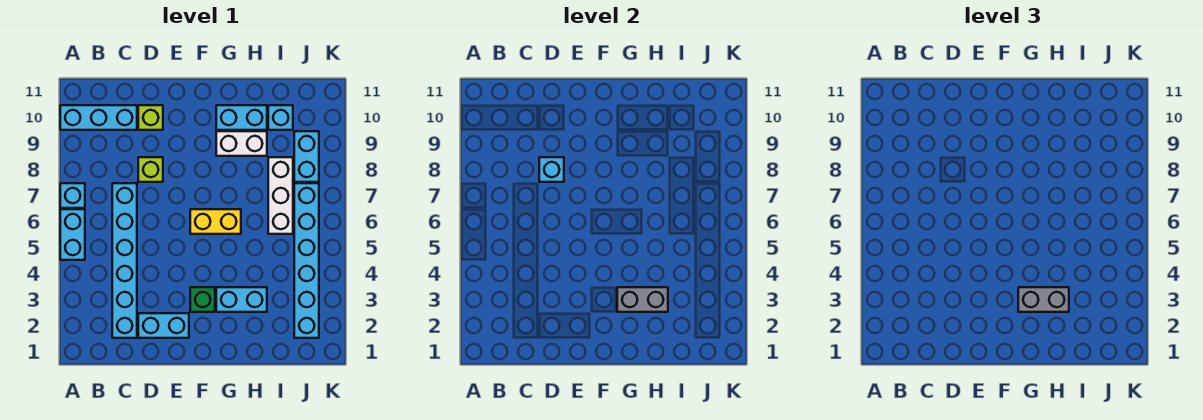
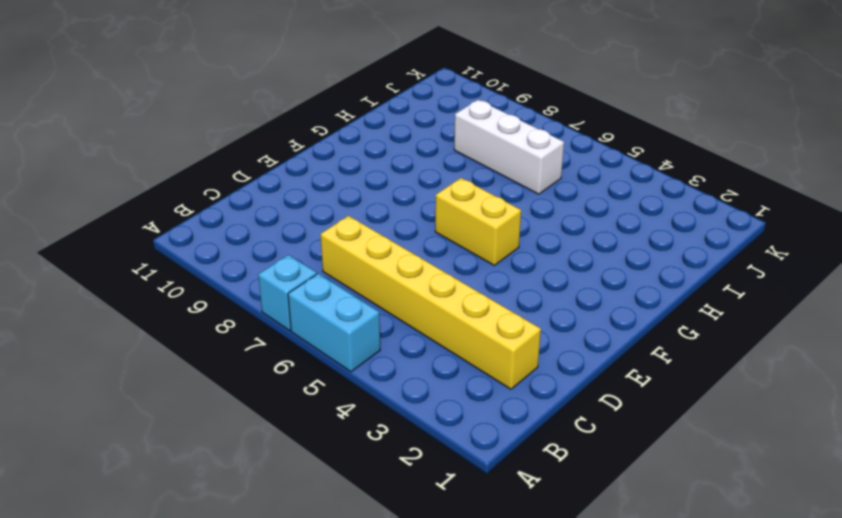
yellow brick C2:C7 level 1 -> cyan brick C2:C7 level 1
yellow brick F5:F6 level 1 -> yellow brick F6:G6 level 1
none -> cyan brick A10:C10 level 1
none -> cyan brick D2:E2 level 1
none -> lime brick D8 level 1

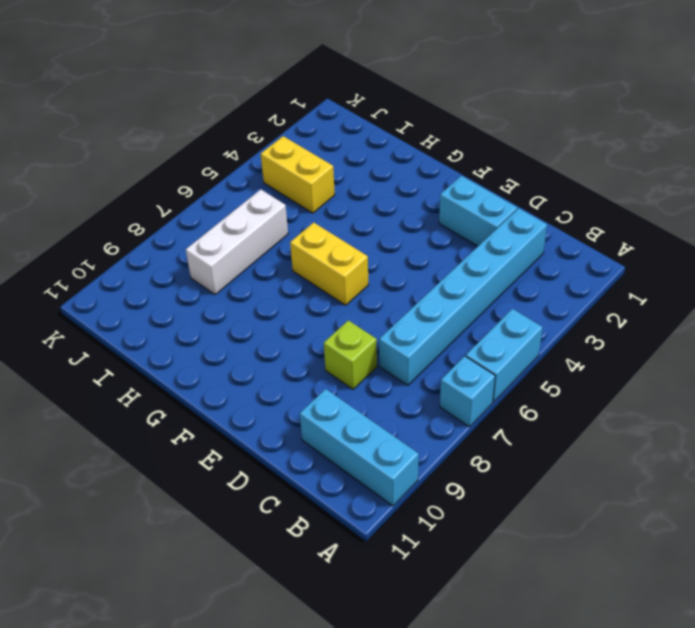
yellow brick I4:J4 level 1 -> cyan brick J2:J7 level 1
none -> lime brick D10 level 1
none -> green brick F3 level 1
none -> cyan brick G3:H3 level 1

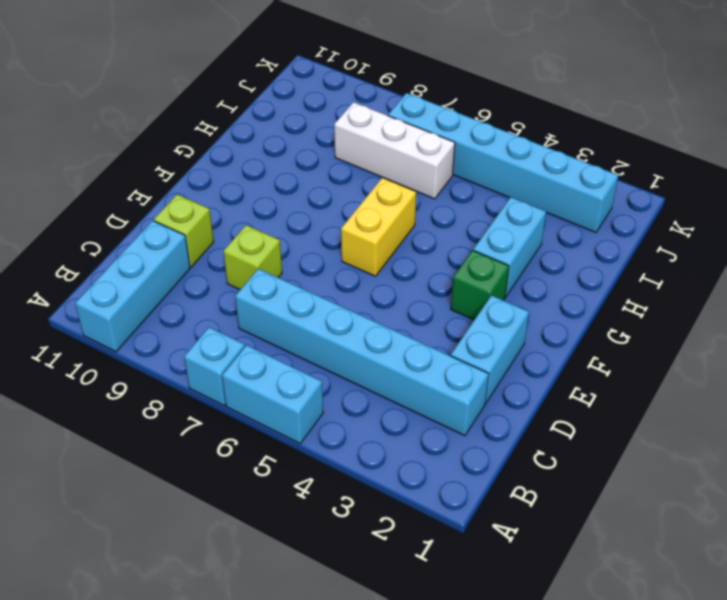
none -> white brick G9:H9 level 1
none -> cyan brick G10:H10 level 1
none -> cyan brick I10 level 1

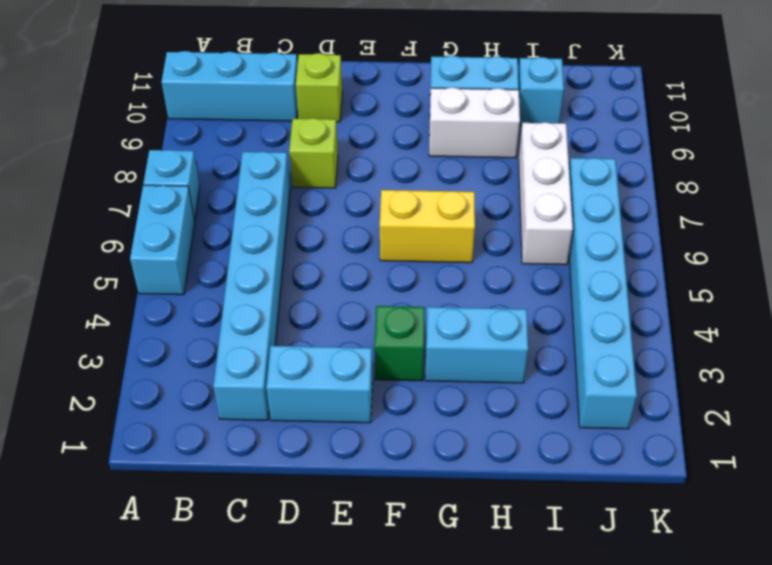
none -> cyan brick J8:J9 level 1
none -> cyan brick D8 level 2
none -> grey brick G3:H3 level 2

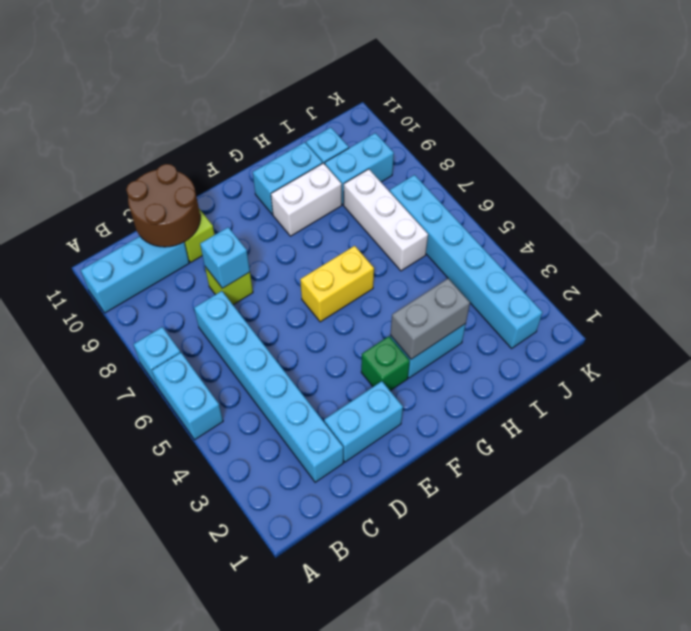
brown round brick C10:D11 level 2 -> none
cyan brick I9:J9 level 1 -> cyan brick J8:J9 level 1
none -> grey brick G3:H3 level 3

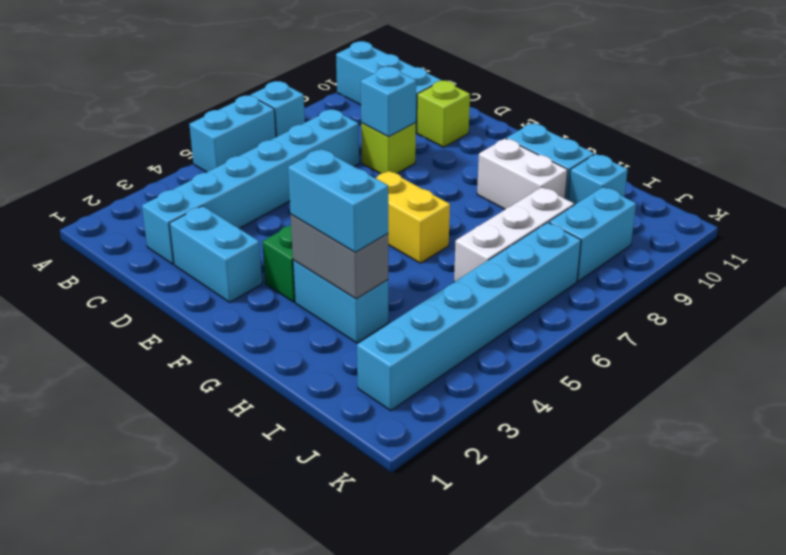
cyan brick G3:H3 level 3 -> grey brick G3:H3 level 3

